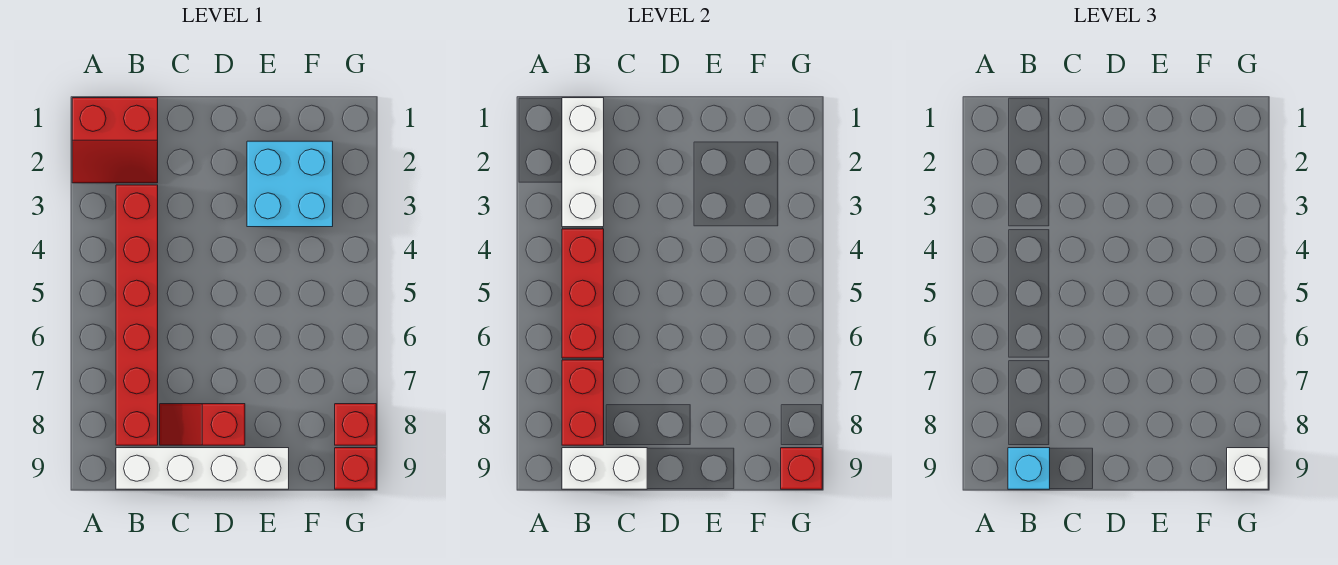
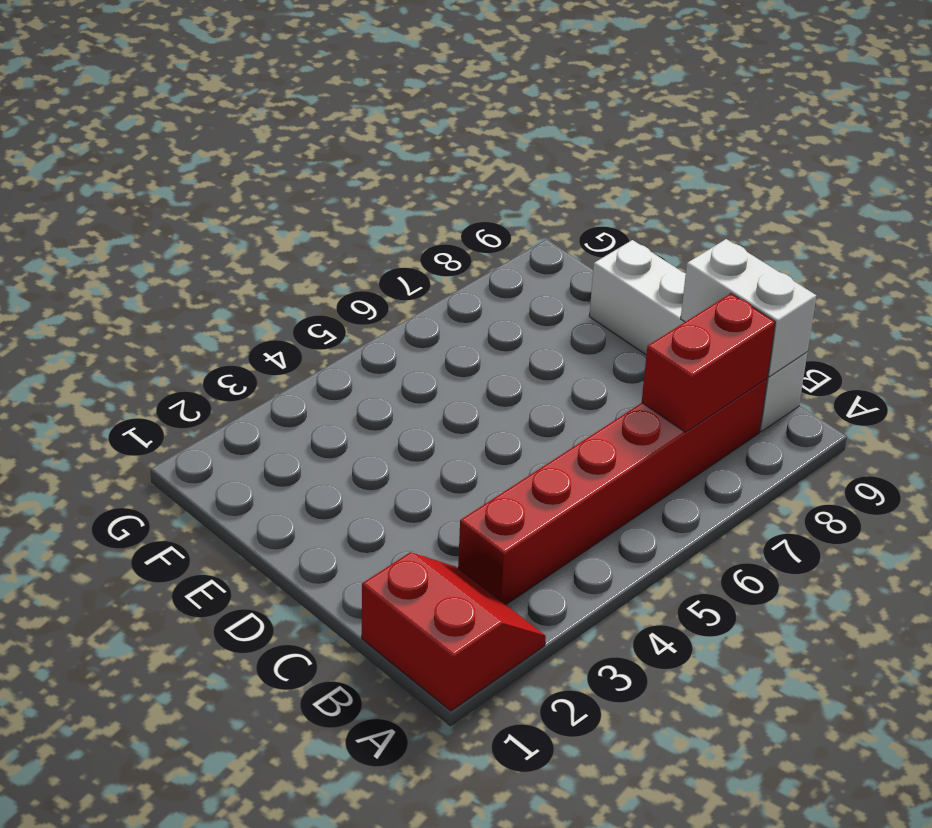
none -> red slope C8:D8 level 1 top D
none -> cyan brick E2:F3 level 1
none -> red brick G8 level 1

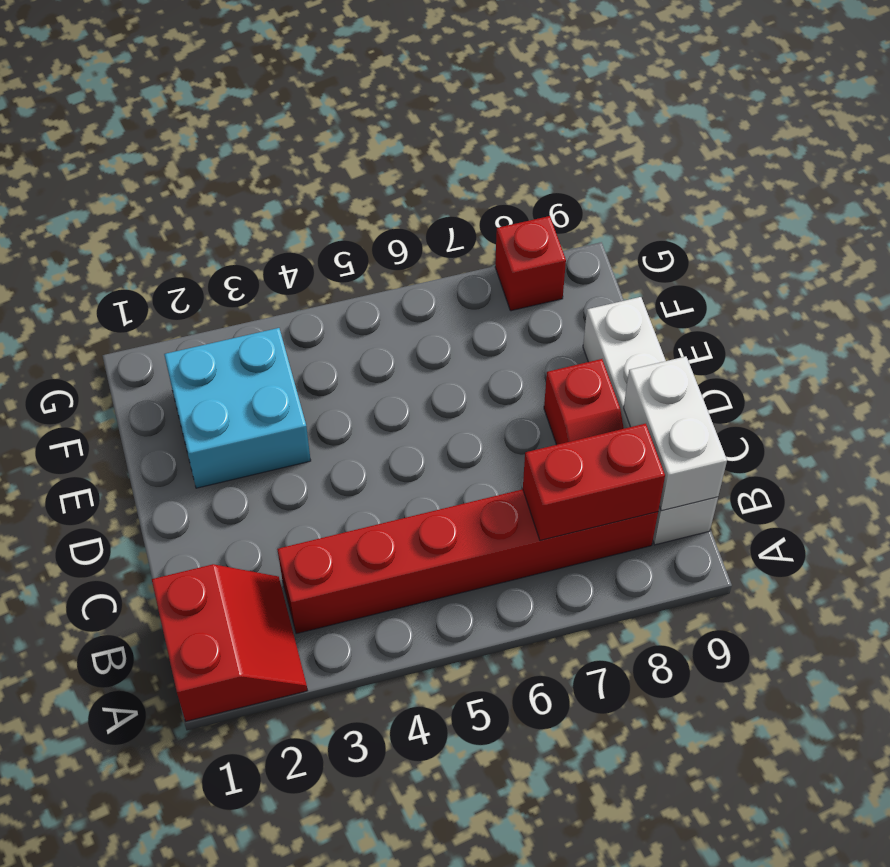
none -> red brick G9 level 1
none -> white brick B1:B3 level 2
none -> red brick B4:B6 level 2

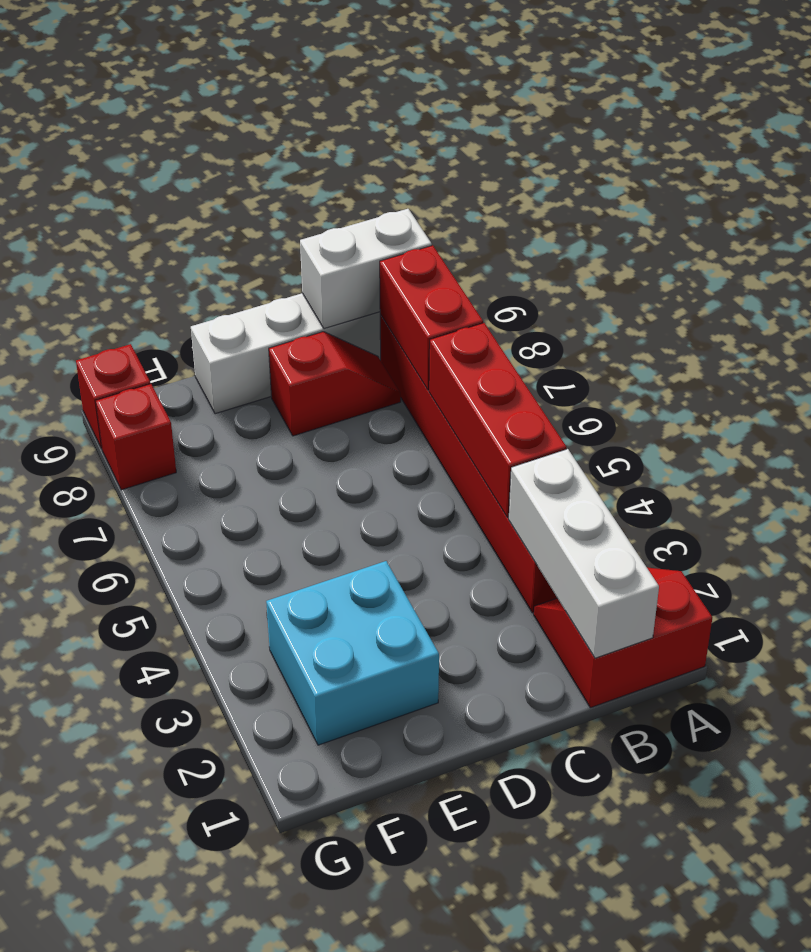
none -> red brick G9 level 2
none -> cyan brick B9 level 3
none -> white brick G9 level 3

